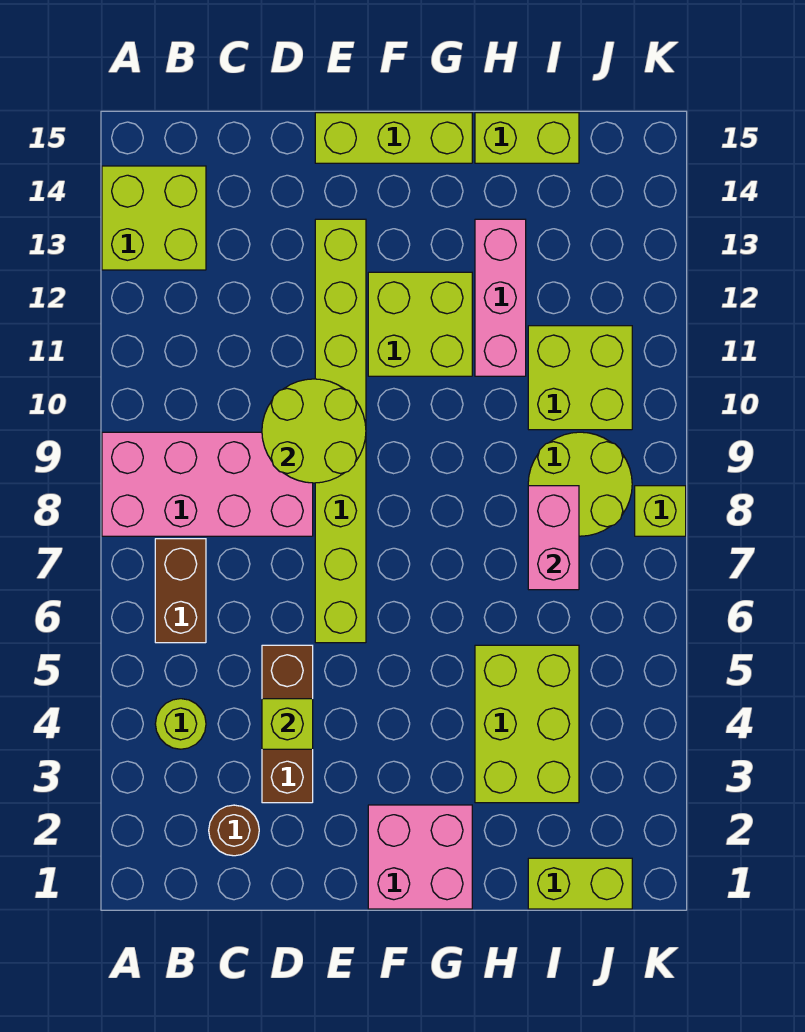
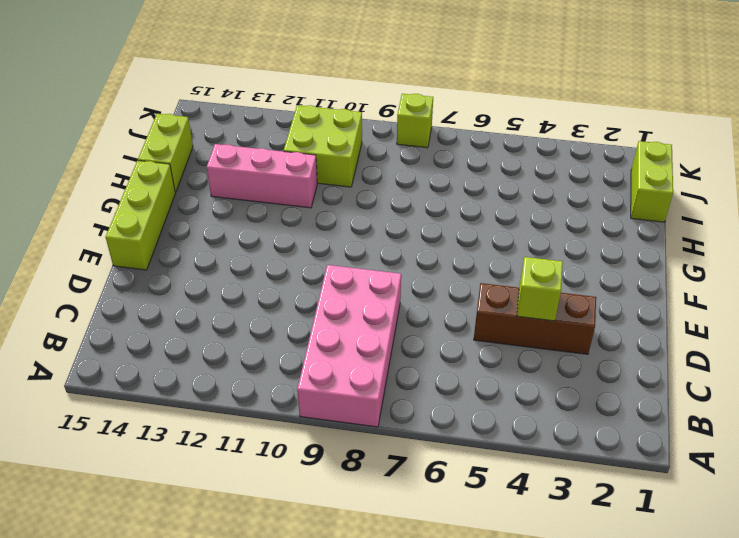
none -> lime brick A13:B14 level 1
none -> lime round brick B4 level 1
none -> brown brick B6:B7 level 1

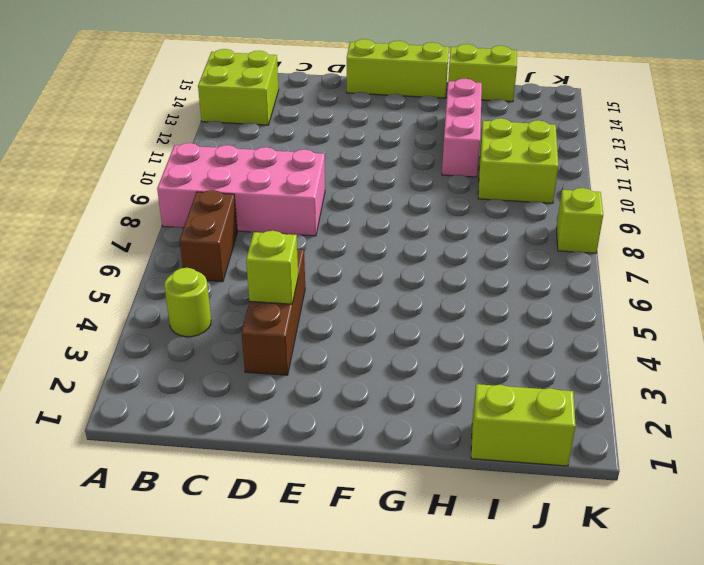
none -> brown round brick C2 level 1
none -> lime brick E6:E13 level 1
none -> pink brick F1:G2 level 1

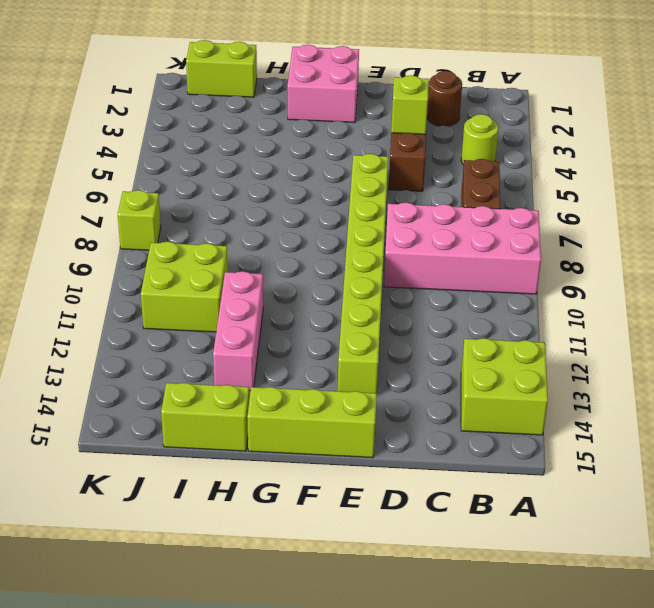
none -> lime brick F11:G12 level 1
none -> lime brick H3:I5 level 1
none -> lime round brick I8:J9 level 1

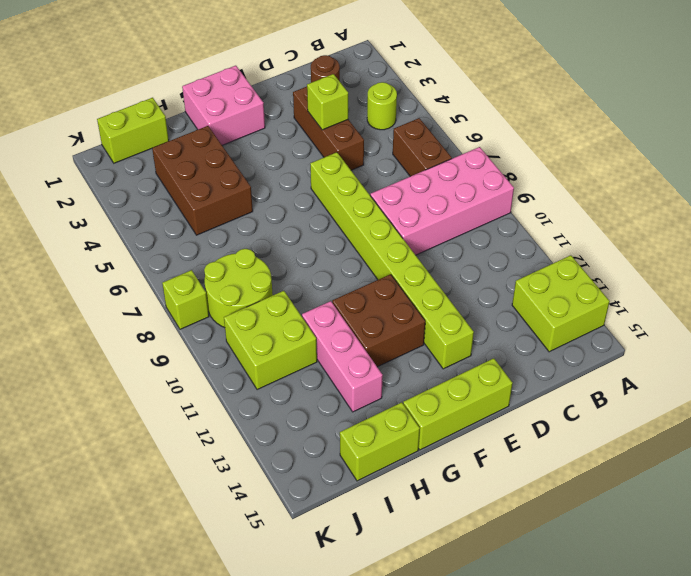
brown brick F11:G12 level 1 -> lime brick F11:G12 level 1
brown brick H3:I5 level 1 -> lime brick H3:I5 level 1
none -> lime round brick D9:E10 level 2
none -> pink brick I7:I8 level 2

